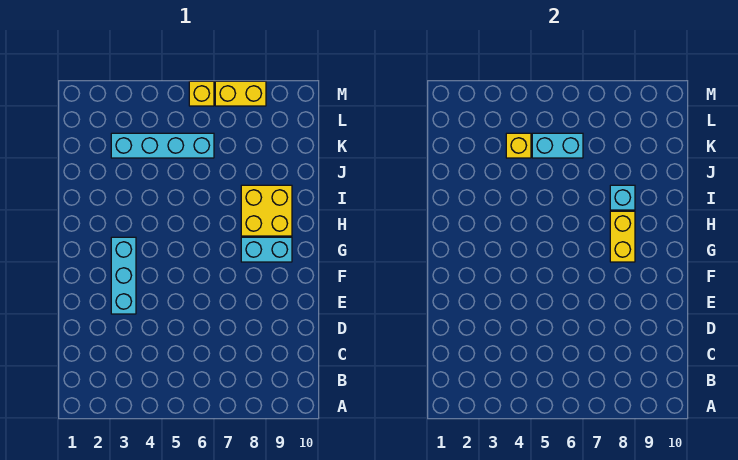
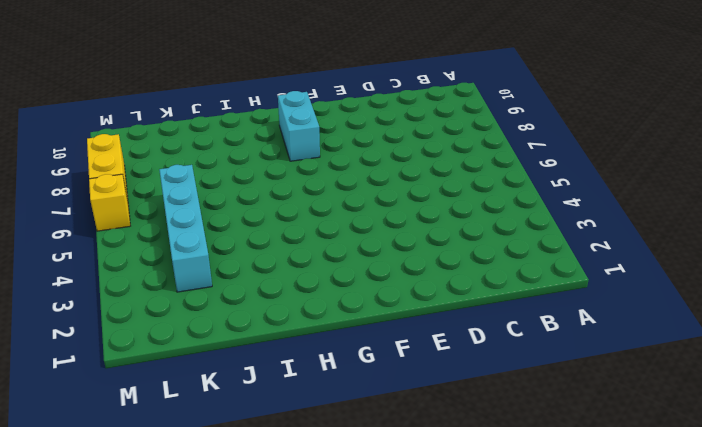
none -> cyan brick E3:G3 level 1
none -> yellow brick H8:I9 level 1

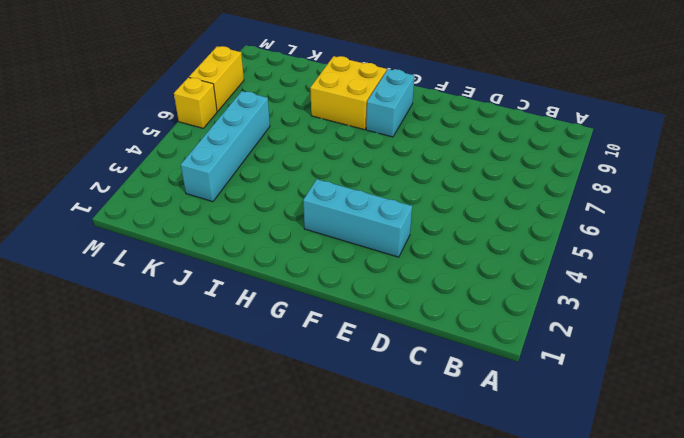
none -> yellow brick G8:H8 level 2
none -> cyan brick I8 level 2

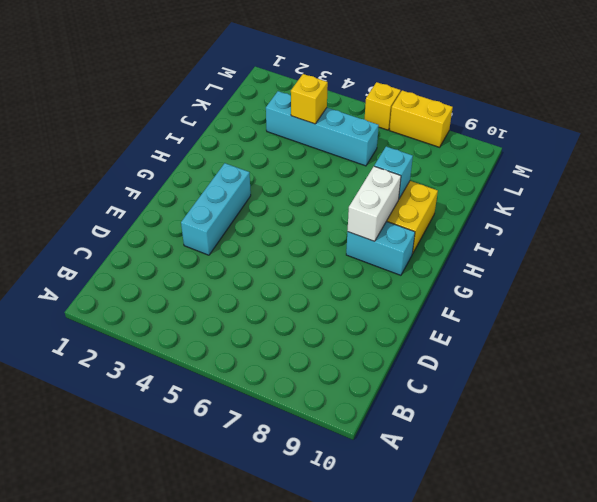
white brick G8:H8 level 2 -> yellow brick G8:H8 level 2
none -> cyan brick K5:K6 level 2

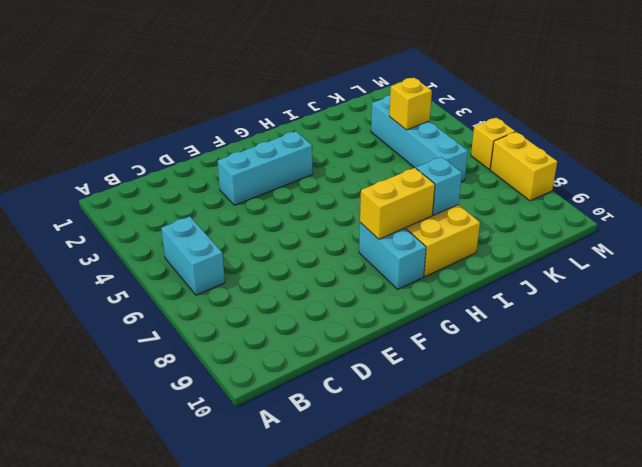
cyan brick B5:B6 level 1 -> cyan brick K5:K6 level 2

